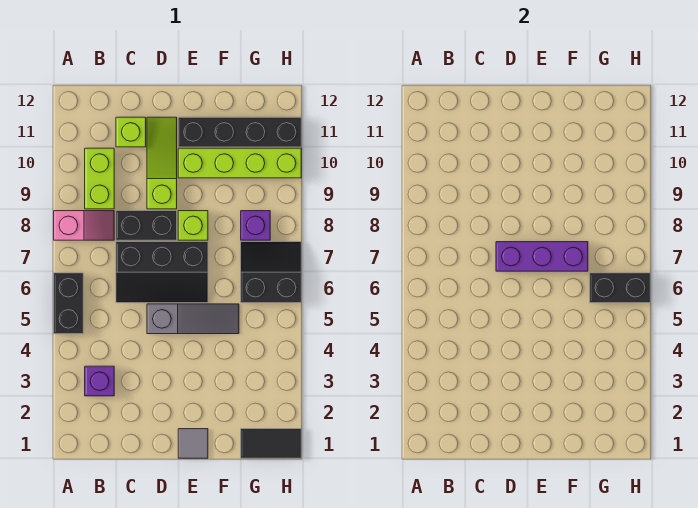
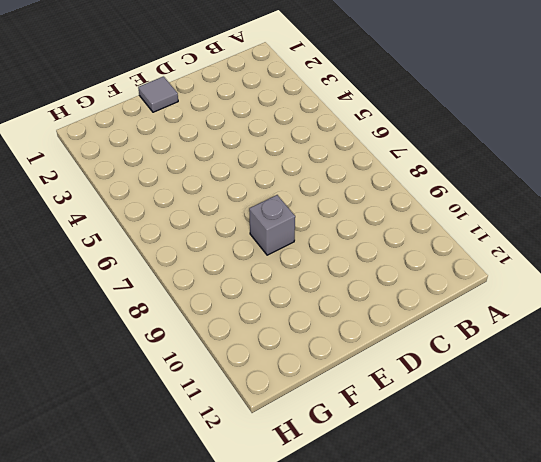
grey brick E8 level 1 -> lime brick E8 level 1
none -> black brick A5:A6 level 1
none -> pink slope A8:B8 level 1 top A
none -> purple brick B3 level 1

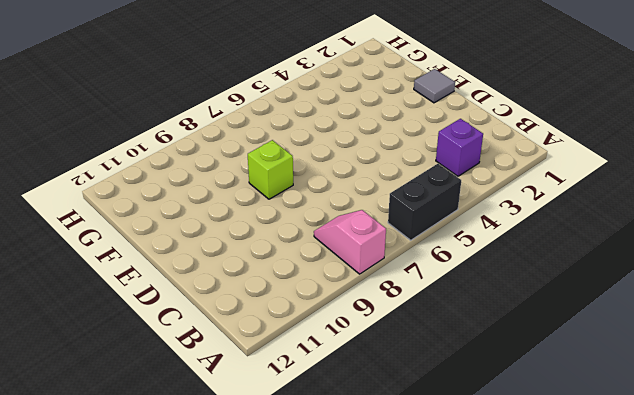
none -> lime brick B9:B10 level 1
none -> black slope C6:E7 level 1 top 7
none -> black brick C8:D8 level 1

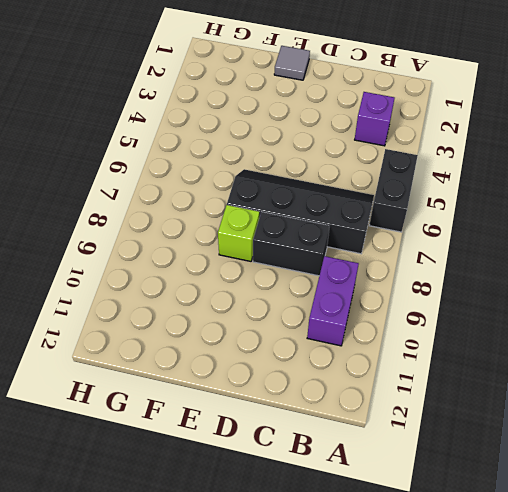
black slope B6:E7 level 1 top 7 -> black slope C6:E7 level 1 top 7
purple brick B9:B10 level 1 -> lime brick B9:B10 level 1
none -> pink slope A8:B8 level 1 top A
none -> lime brick C11 level 1
none -> grey slope D5:F5 level 1 top D

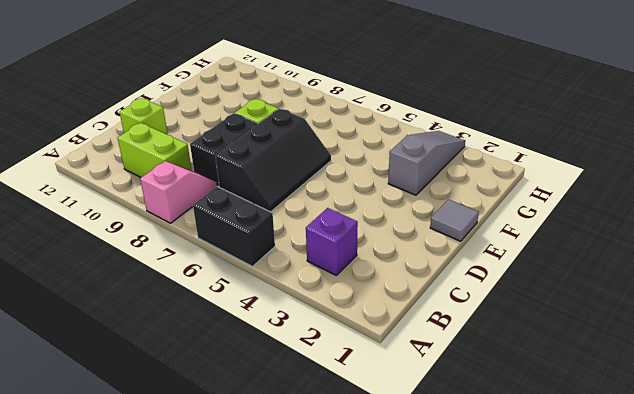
grey slope F3:H3 level 1 top F -> grey slope D5:F5 level 1 top D
none -> lime slope D9:D11 level 1 top 9
none -> lime brick E10:H10 level 1
none -> black brick E11:H11 level 1

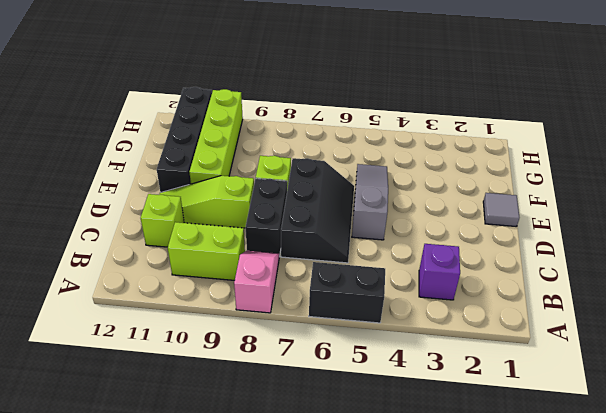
none -> black tile G1:H1 level 1
none -> black slope G6:H7 level 1 top 6
none -> purple brick G8 level 1

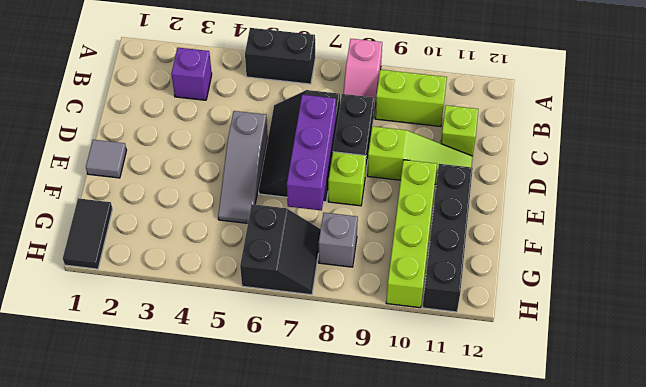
grey brick G8 level 1 -> purple brick G8 level 1
none -> black brick G6:H6 level 2

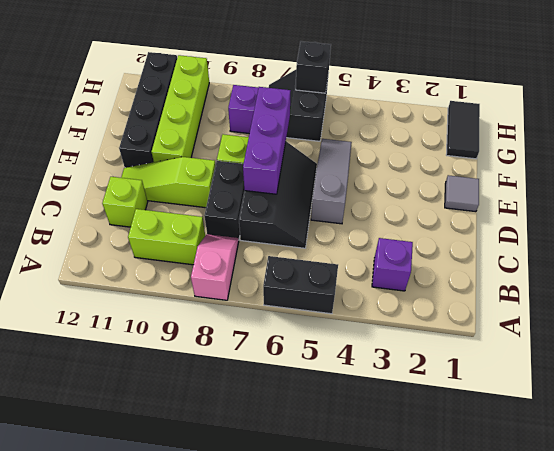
black brick H6 level 2 -> black brick G6:H6 level 2

